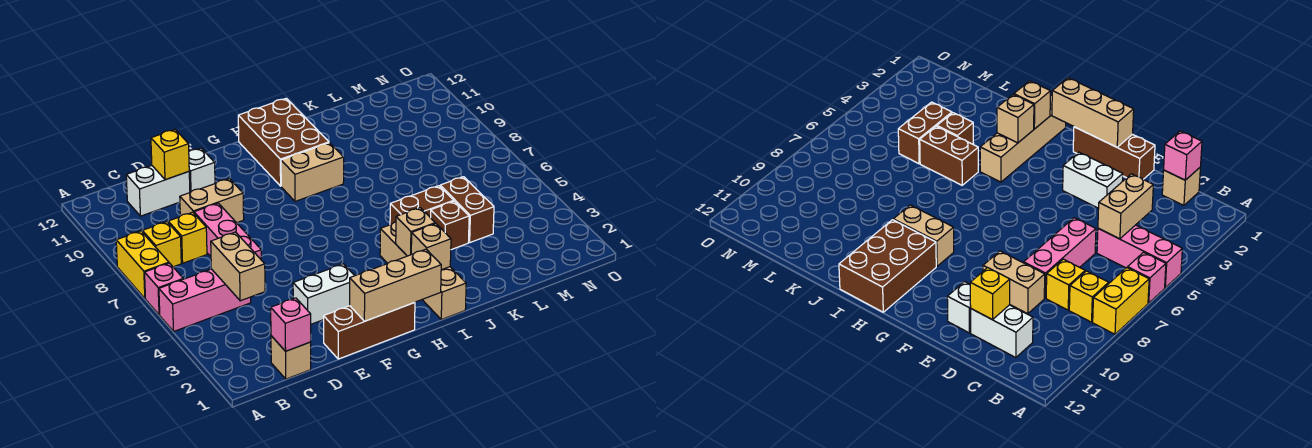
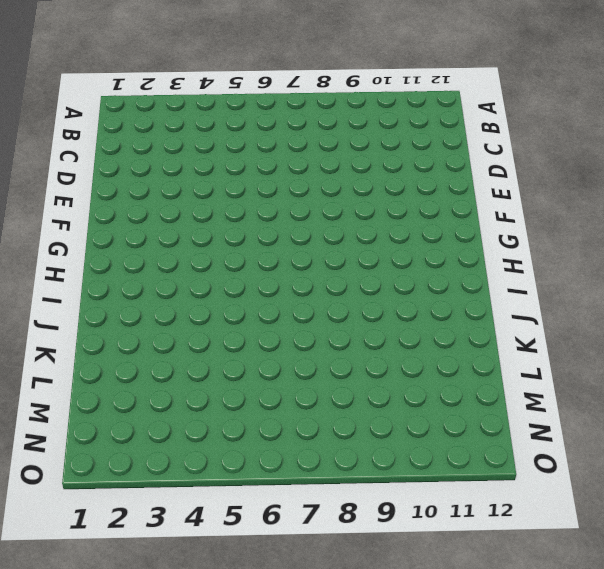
none -> pink brick A5:C5 level 1
none -> pink brick A6 level 1
none -> yellow brick A7:A8 level 1

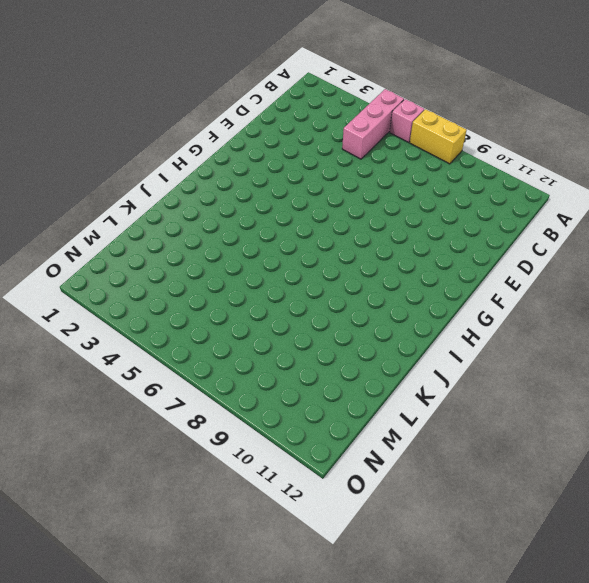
none -> yellow brick B8 level 1
none -> tan brick C1 level 1
none -> yellow brick C8 level 1

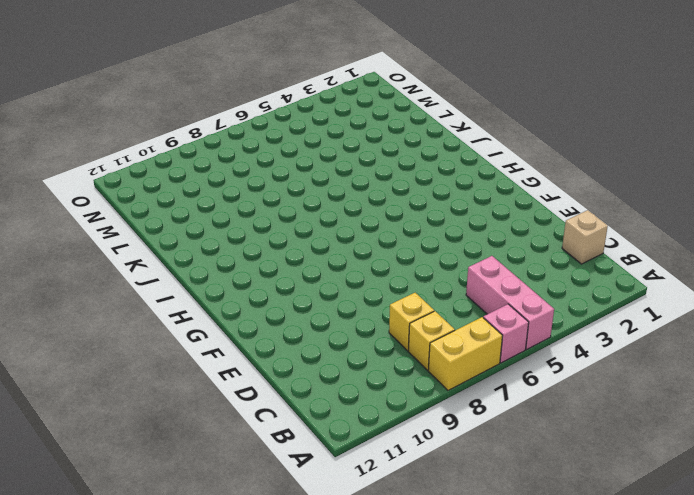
none -> white brick C11:D11 level 1
none -> pink brick D6:D8 level 1
none -> tan brick D9:E9 level 1

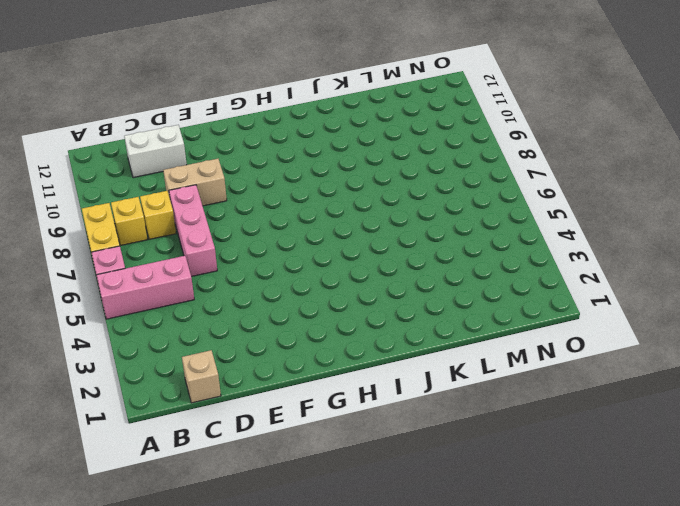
none -> brown brick E1:G1 level 1
none -> white brick E3:F3 level 1
none -> white brick E11 level 1

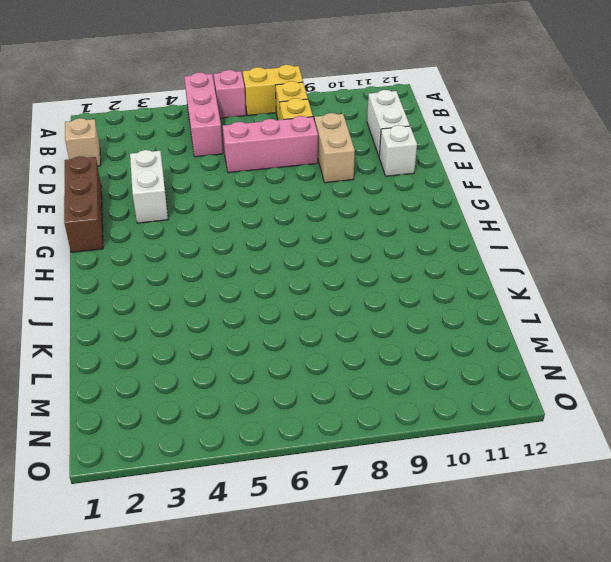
none -> tan brick H9:I9 level 1
none -> brown brick H10:I12 level 1
none -> tan brick I1:I4 level 1

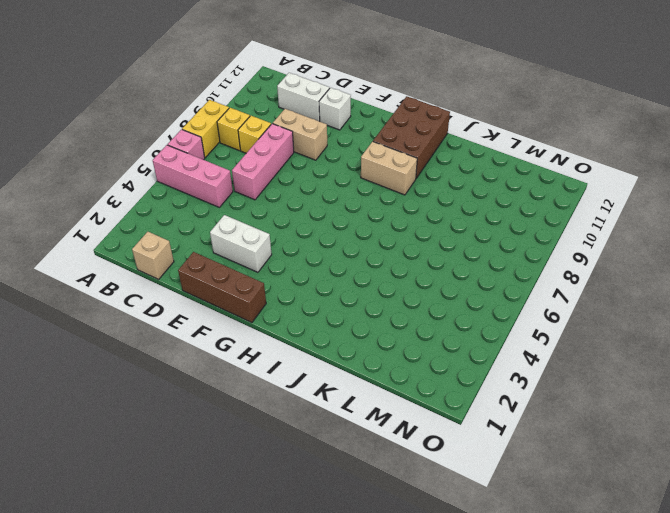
none -> tan brick I1:I4 level 1
none -> brown brick J5:K5 level 1
none -> brown brick K4 level 1

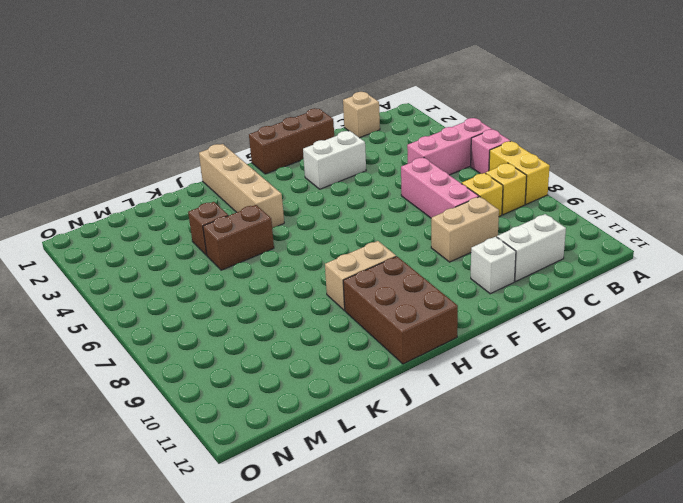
none -> brown brick L4:L5 level 1
none -> pink brick C1 level 2
none -> tan brick C4:C5 level 2

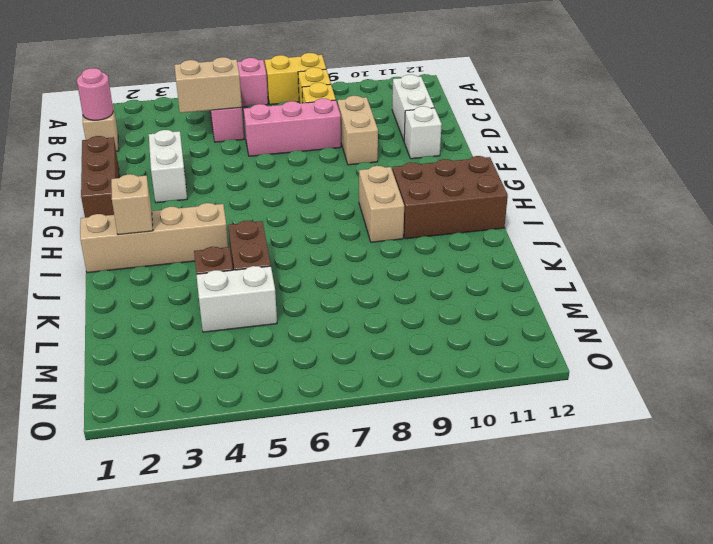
pink round brick C1 level 2 -> pink brick C1 level 2
white brick L4:L5 level 1 -> brown brick L4:L5 level 1
none -> yellow brick D11 level 2
none -> tan brick F1:H1 level 2
none -> tan brick I3 level 2

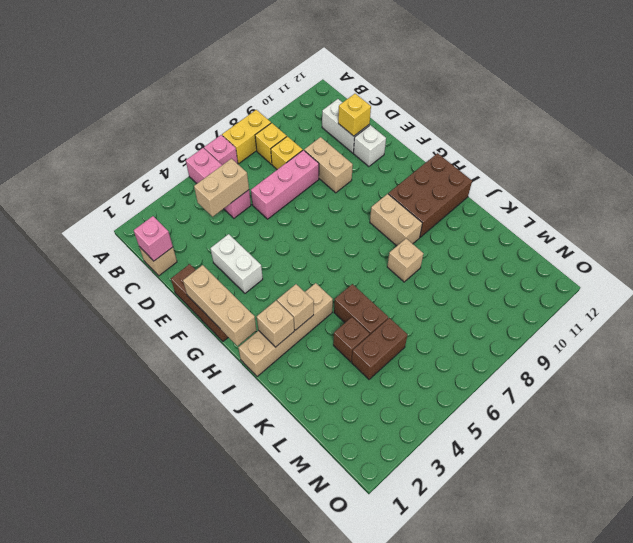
tan brick J8 level 1 -> none

